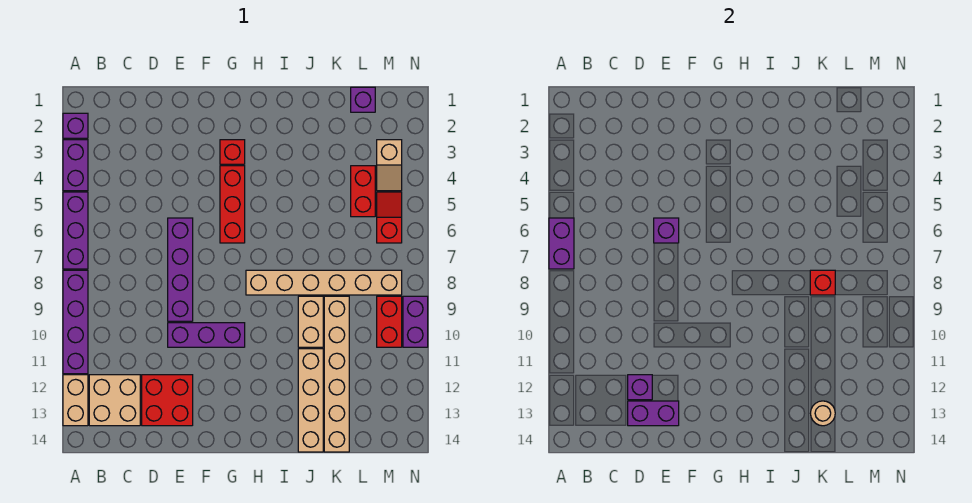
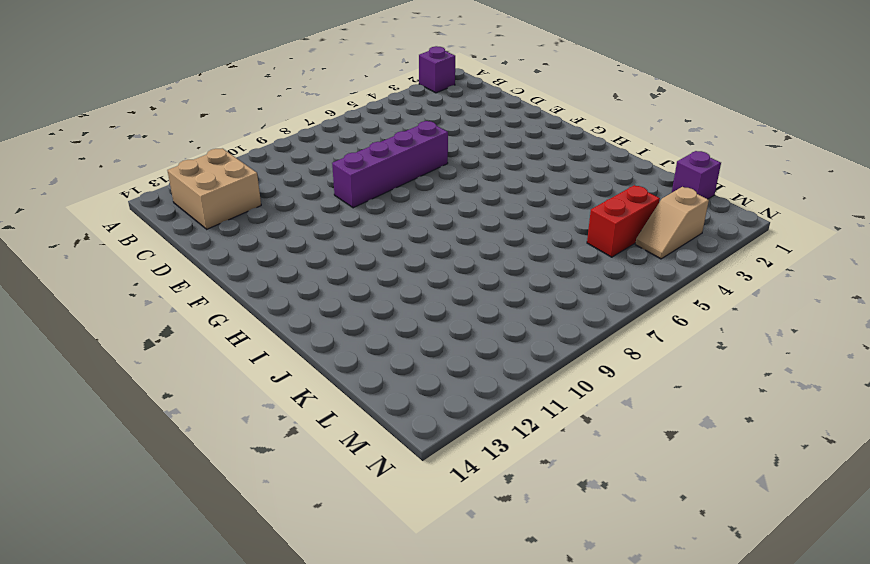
none -> purple brick A3:A4 level 1
none -> purple brick A5:A7 level 1
none -> purple brick A8:A11 level 1

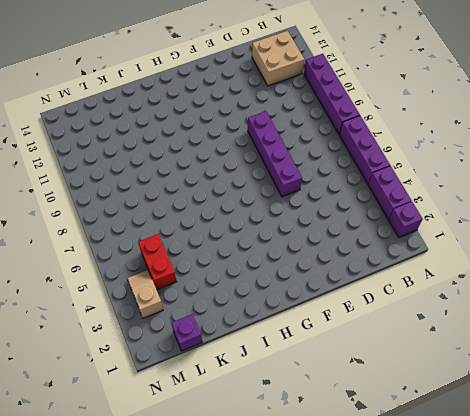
none -> tan brick A12:A13 level 1
none -> red brick D12:E13 level 1
none -> purple brick E10:G10 level 1

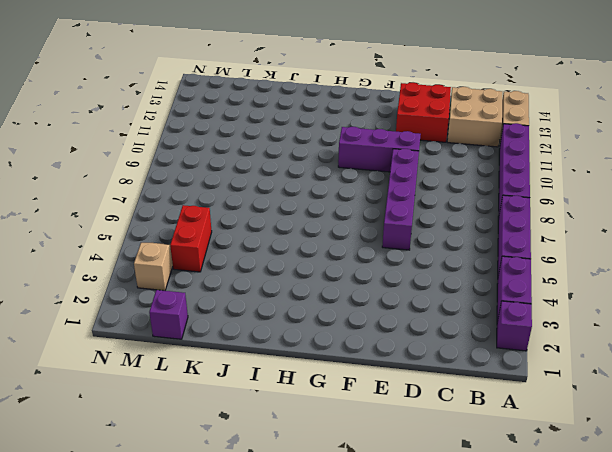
none -> red brick G3 level 1
none -> red brick G4:G6 level 1
none -> tan brick H8:M8 level 1

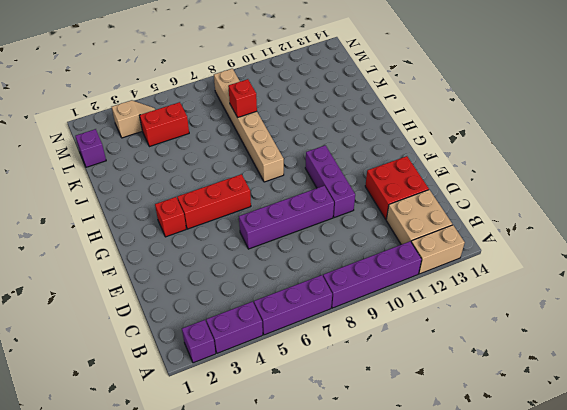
none -> tan brick J9:J10 level 1
none -> tan brick J11:J14 level 1
none -> tan brick K9:K14 level 1

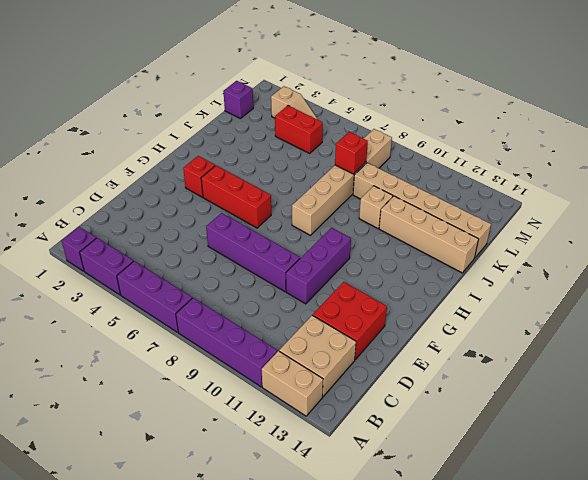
tan brick J10 level 1 -> tan brick J9:J10 level 1
none -> red slope M5:M6 level 1 top 6
none -> red brick M9:M10 level 1
none -> purple brick N9:N10 level 1

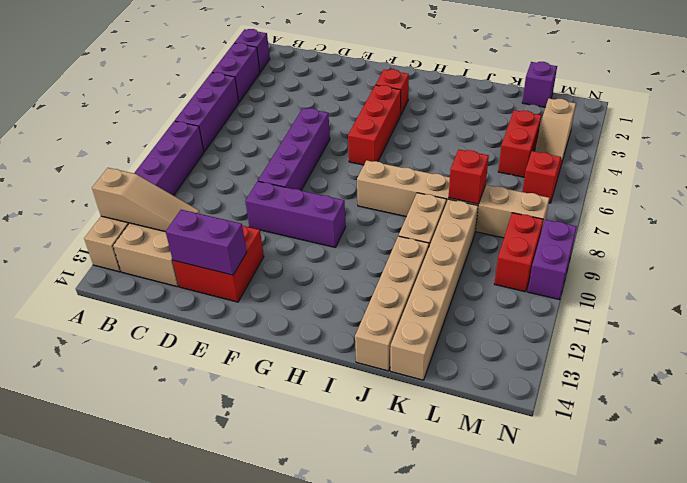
tan slope A12:C12 level 2 top A -> none
none -> purple brick A6:A7 level 2
none -> purple brick D12 level 2
none -> purple brick E6 level 2

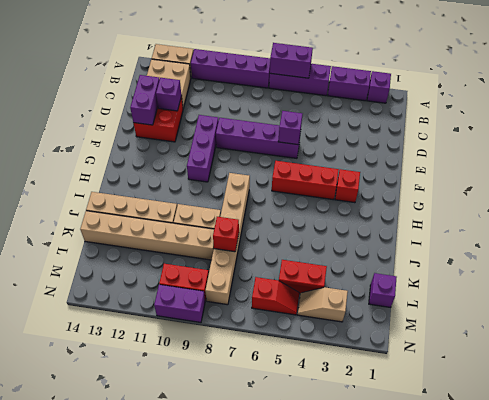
none -> tan round brick K13 level 2

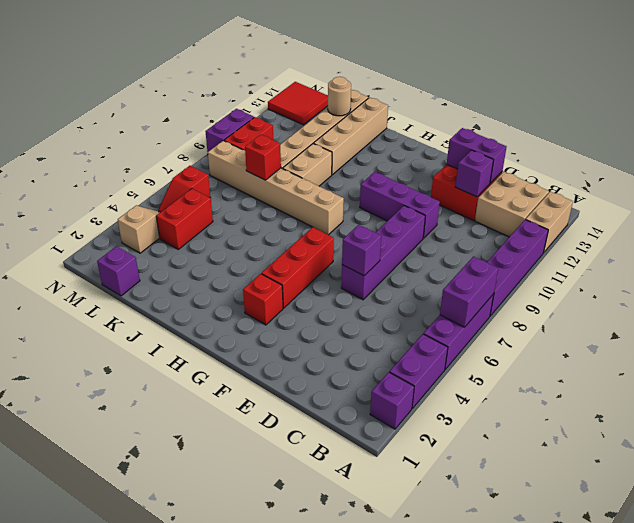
red tile M13:N14 level 1 -> none

